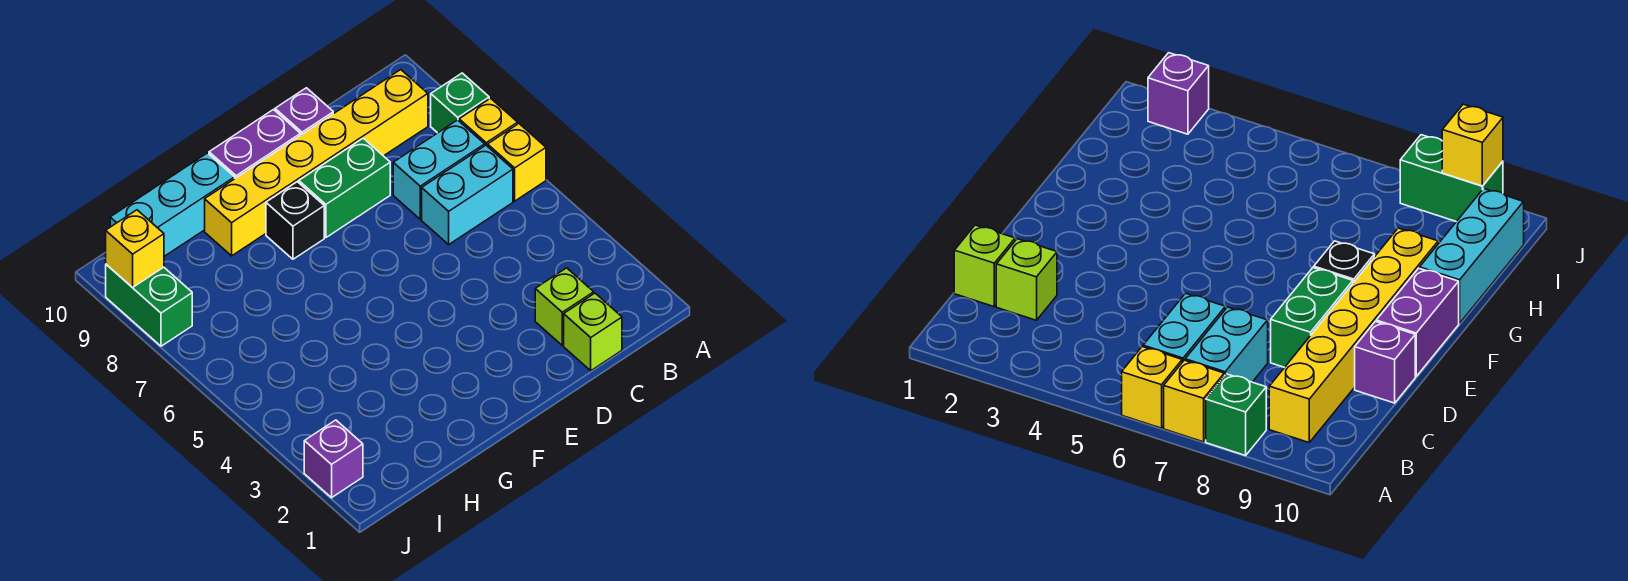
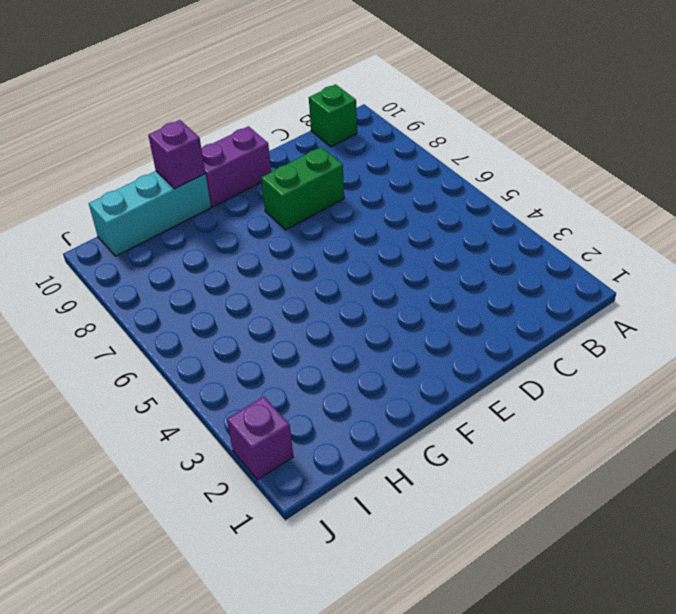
green brick B10 level 1 -> green brick A8 level 1
purple brick G10 level 2 -> purple brick D10 level 1
none -> yellow brick A6 level 1
none -> yellow brick A7 level 1
none -> cyan brick B6:C6 level 1

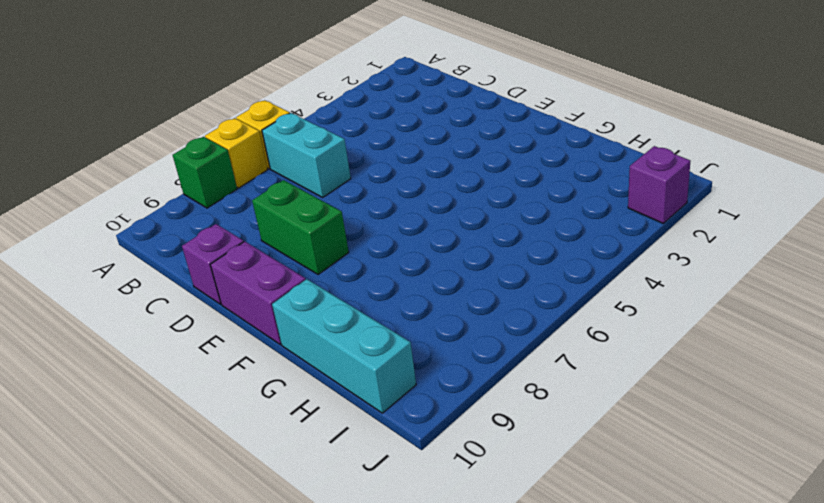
none -> cyan brick B7:C7 level 1
none -> yellow brick B9:G9 level 1
none -> lime brick C1 level 1

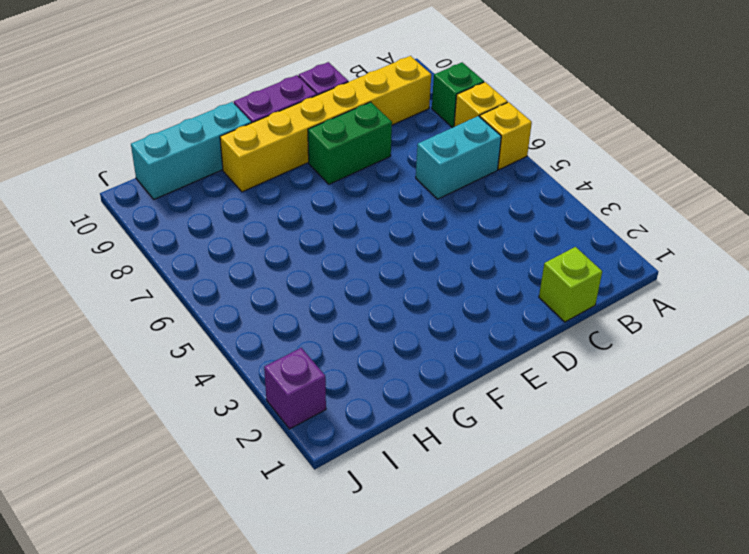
none -> cyan brick B7:C7 level 1
none -> lime brick C2 level 1
none -> black brick F8 level 1

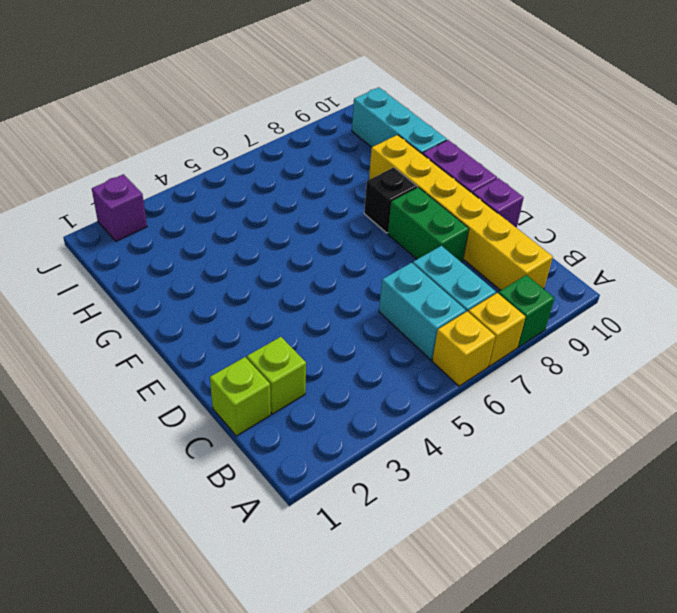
none -> green brick J8:J9 level 1
none -> yellow brick J9 level 2

